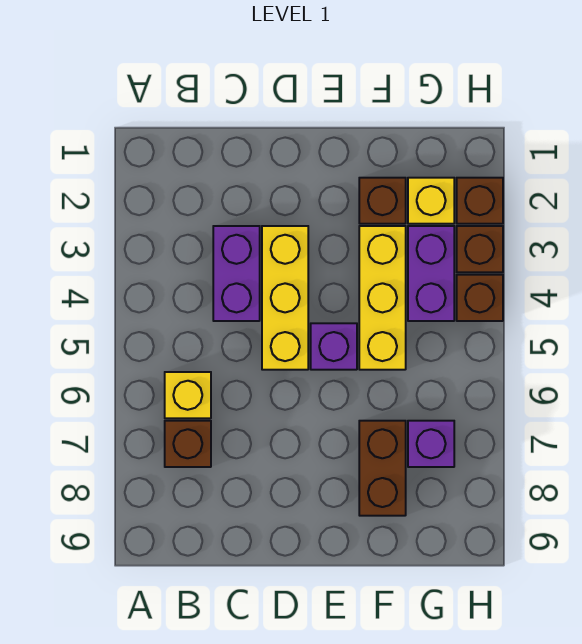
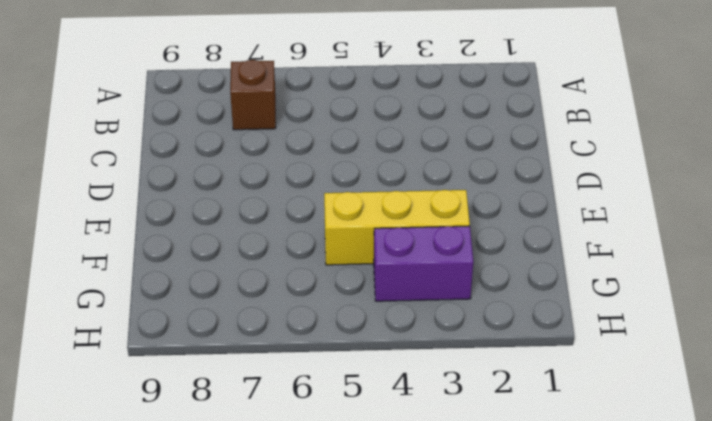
none -> yellow brick B6 level 1
none -> purple brick C3:C4 level 1
none -> yellow brick D3:D5 level 1

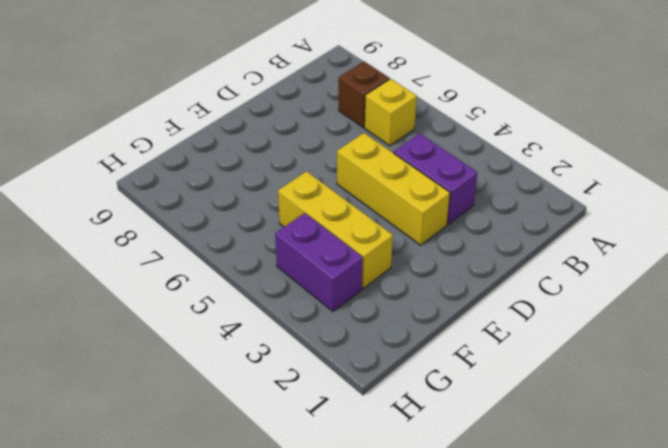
none -> purple brick E5 level 1
none -> brown brick F2 level 1
none -> brown brick F7:F8 level 1

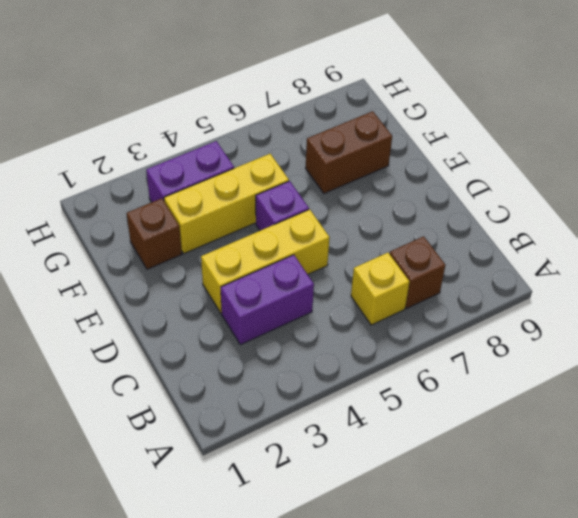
none -> yellow brick G2 level 1
none -> purple brick G7 level 1
none -> brown brick H2 level 1

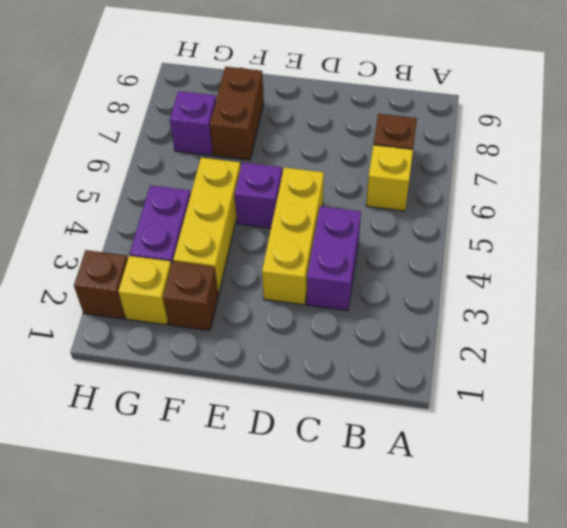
none -> brown brick H3 level 1
none -> brown brick H4 level 1

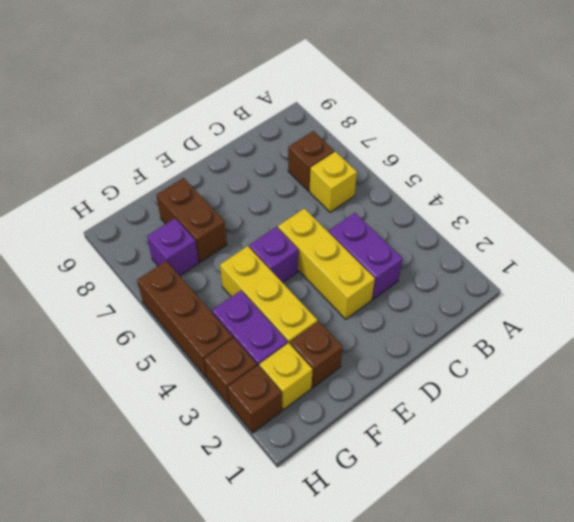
brown brick H4:H6 level 1 -> brown brick H4 level 1

